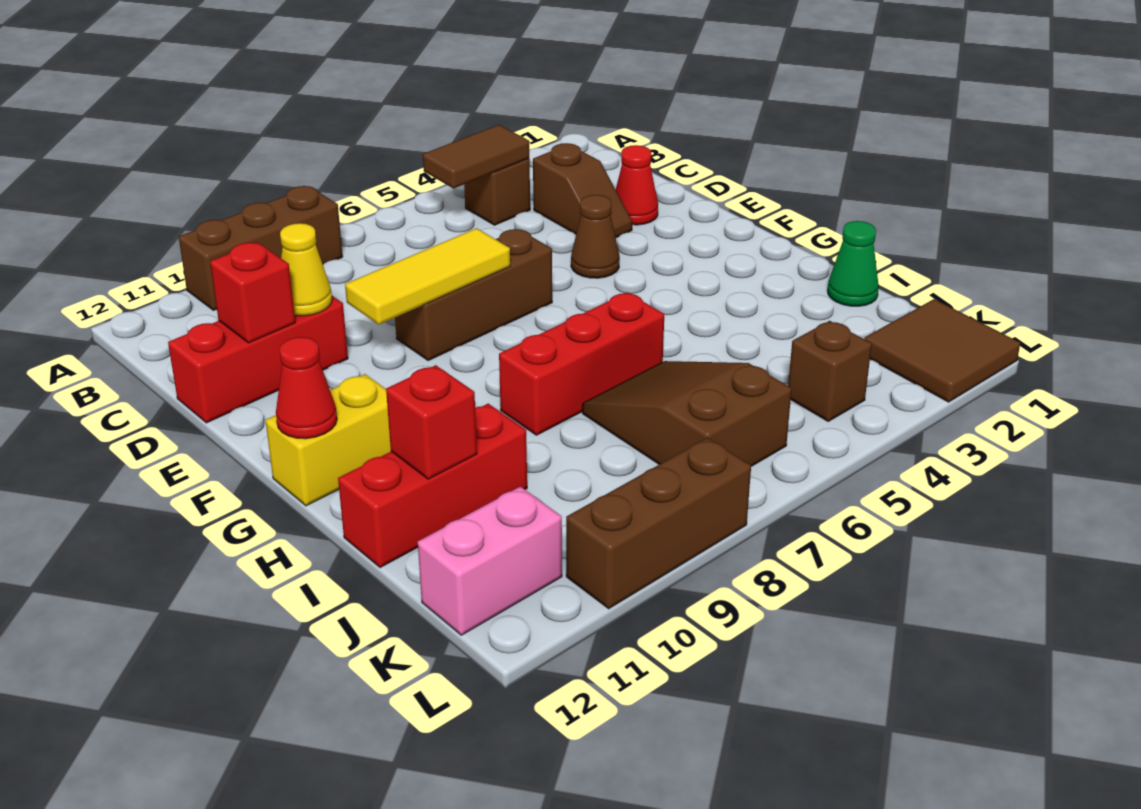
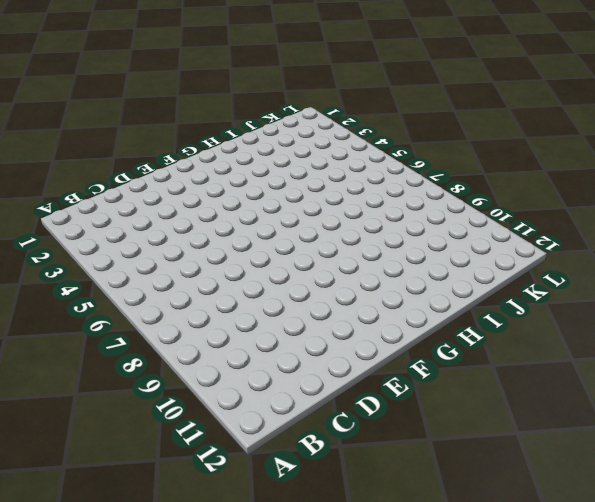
none -> brown brick A8:A10 level 1
none -> brown brick B4 level 1
none -> brown slope C3:D3 level 1 top C

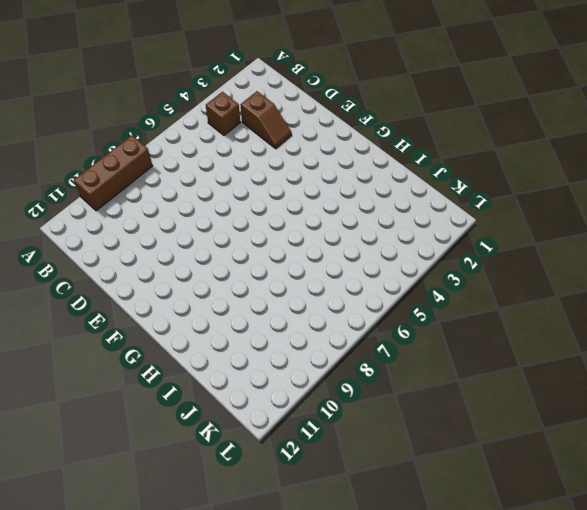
none -> red cone D2 level 1
none -> red brick D10:D12 level 1
none -> brown cone E4 level 1

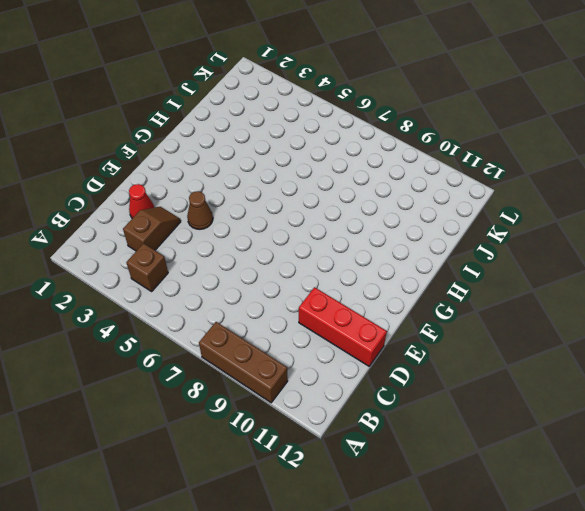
none -> brown brick E6:E8 level 1
none -> yellow brick G11:G12 level 1
none -> red brick H6:H8 level 1

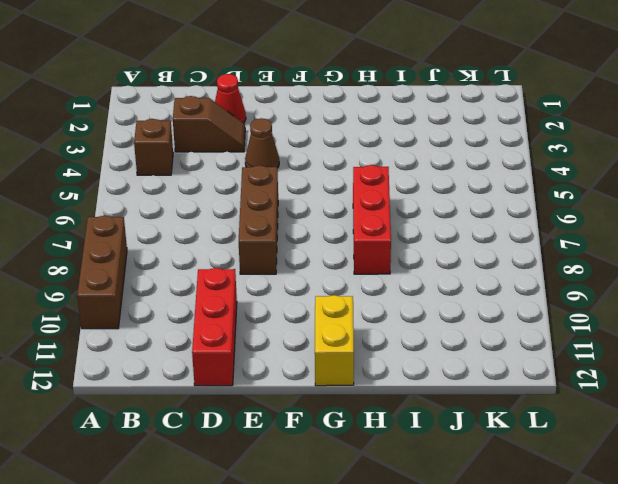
none -> green cone I1 level 1
none -> brown slope I6:K7 level 1 top K
none -> red brick I10:I12 level 1

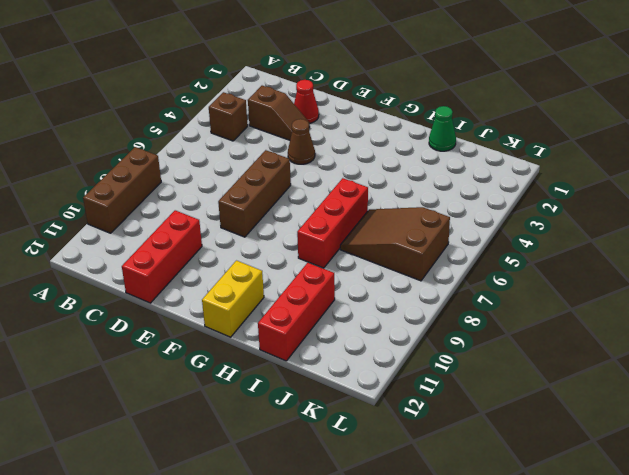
none -> brown tile K1:L2 level 1
none -> brown brick K4 level 1
none -> pink brick K11:K12 level 1

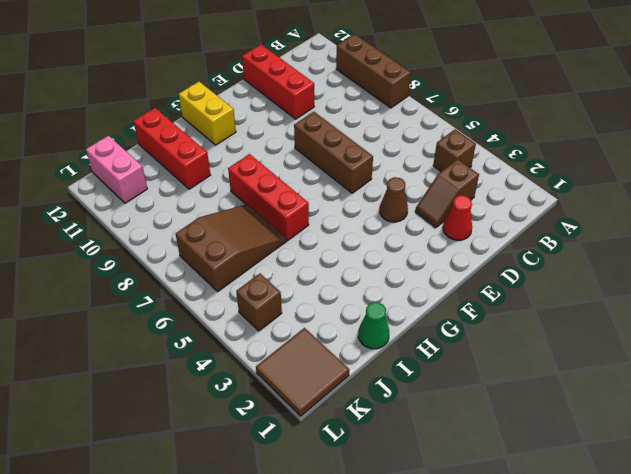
none -> brown brick L8:L10 level 1
none -> brown tile B4:B5 level 2
none -> yellow cone D10 level 2

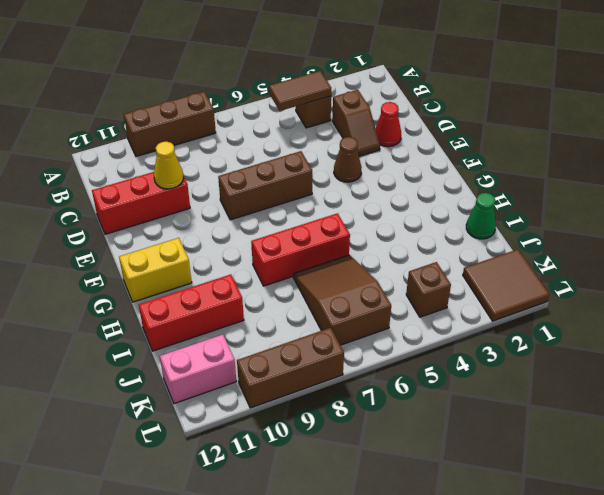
none -> red brick D11 level 2
none -> yellow tile E7:E9 level 2
none -> red cone G12 level 2

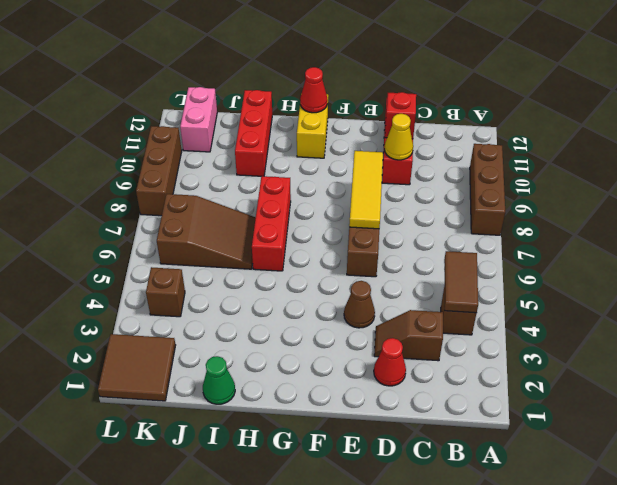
none -> red brick I11 level 2

